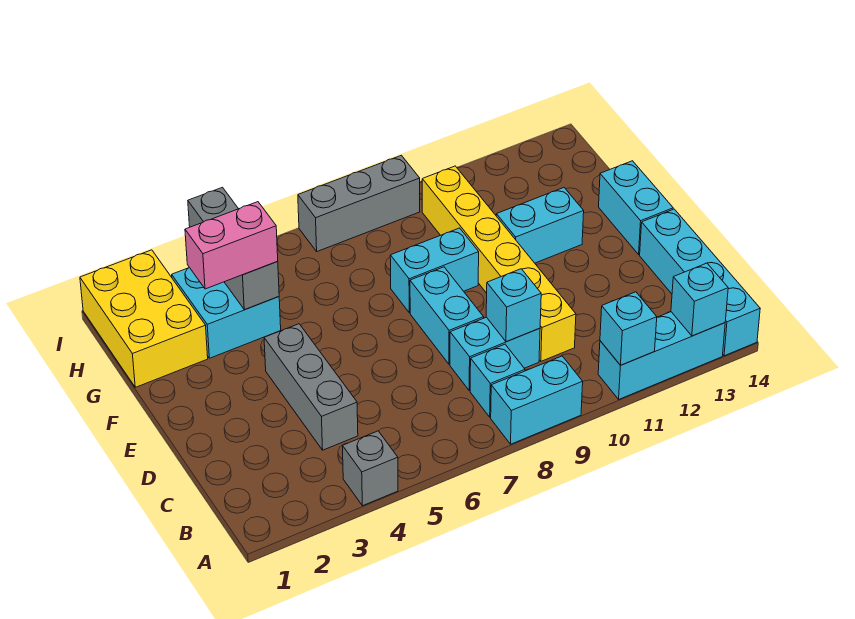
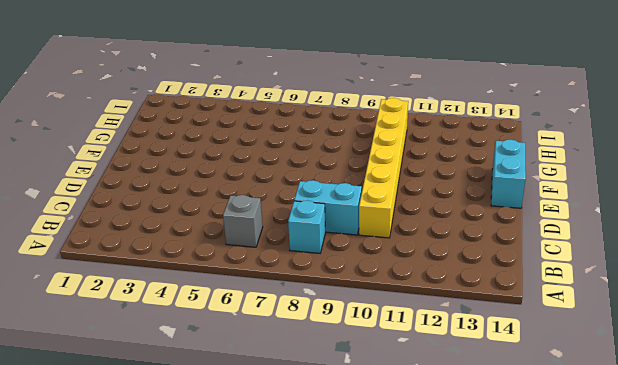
grey brick B6 level 1 -> grey brick A4 level 1
none -> cyan brick A8:A9 level 1
none -> cyan brick A11:A13 level 1
none -> cyan brick A14:D14 level 1

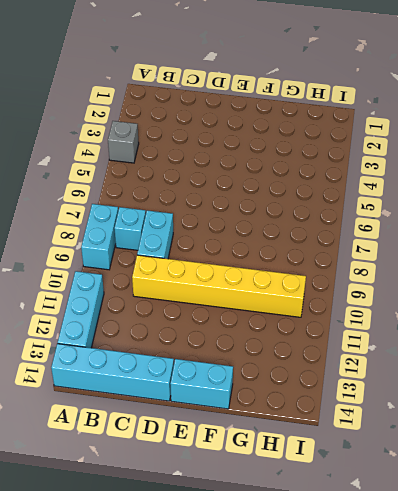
none -> grey brick C4:E4 level 1
none -> cyan brick D8:E8 level 1
none -> cyan brick F8:F9 level 1

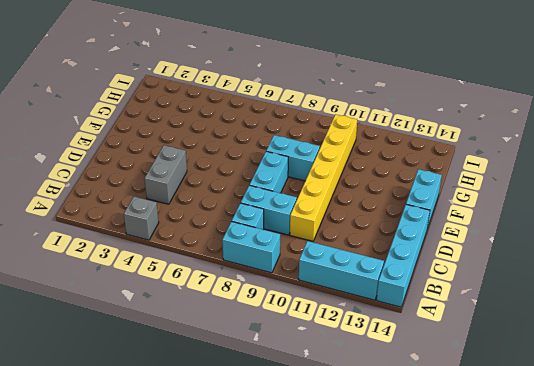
grey brick C4:D4 level 1 -> grey brick C4:E4 level 1
none -> cyan brick F11:F12 level 1
none -> yellow brick G1:I2 level 1
none -> cyan brick G3:H4 level 1

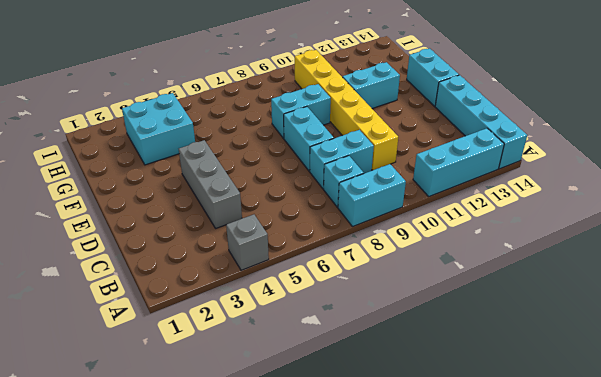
none -> yellow brick G1:I2 level 1
none -> grey brick I7:I9 level 1
none -> cyan brick A11 level 2

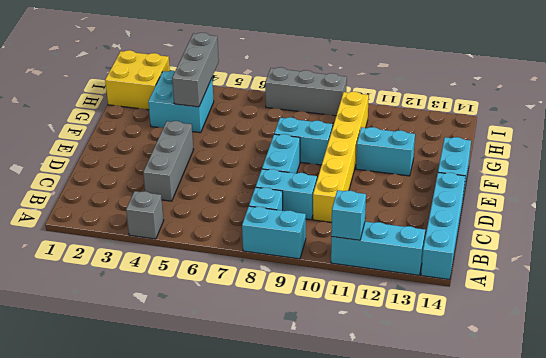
yellow brick H1:I2 level 1 -> yellow brick G1:I2 level 1
none -> cyan brick A13 level 2
none -> cyan brick C9 level 2
none -> pink brick G3:G4 level 3

